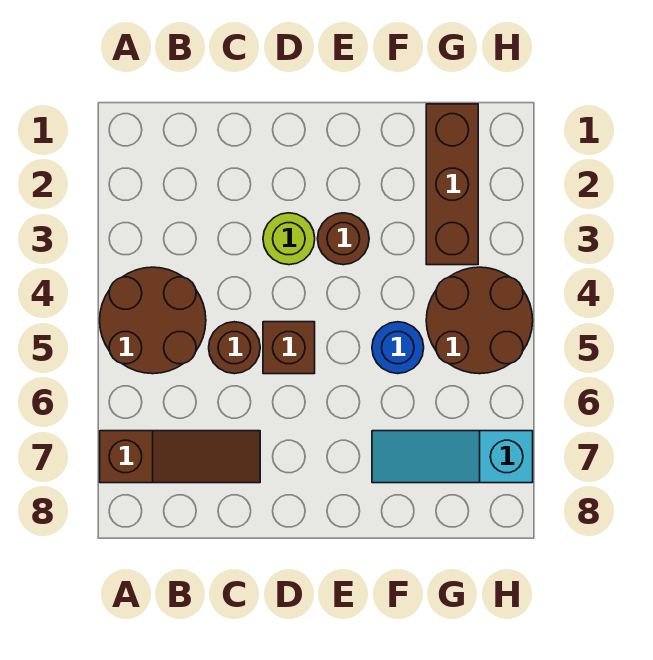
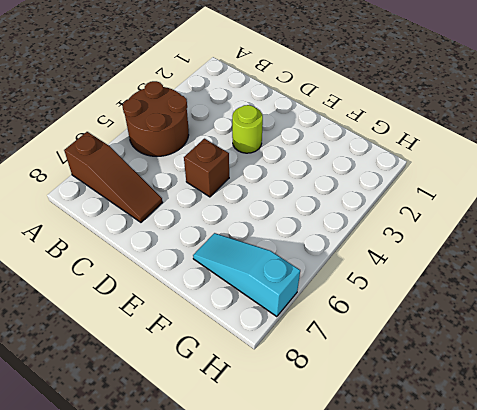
none -> brown round brick C5 level 1
none -> brown round brick E3 level 1

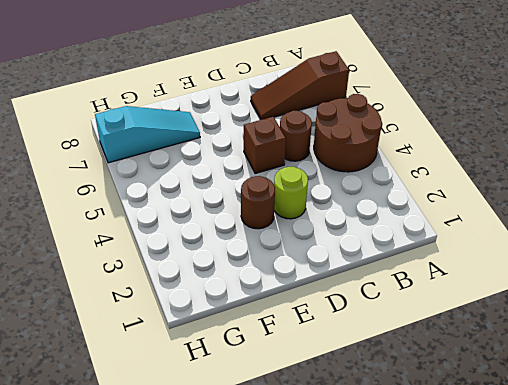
none -> blue round brick F5 level 1
none -> brown brick G1:G3 level 1

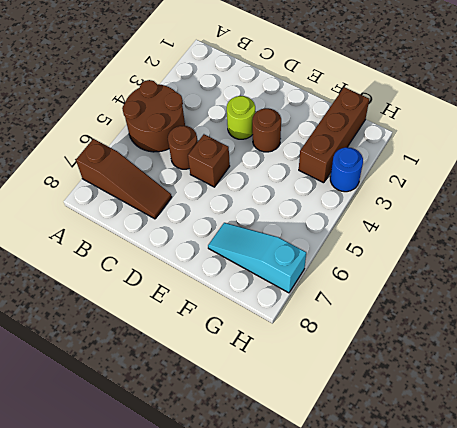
blue round brick H3 level 1 -> blue round brick F5 level 1
none -> brown round brick G4:H5 level 1

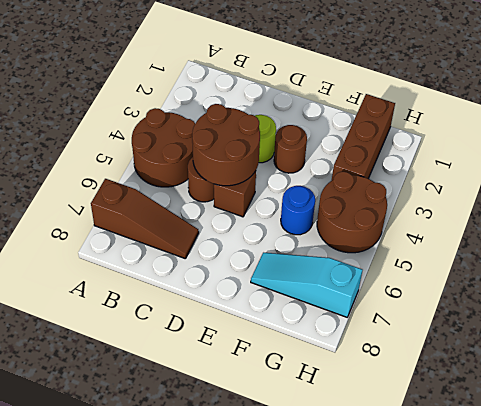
brown round brick C4:D5 level 2 -> none

